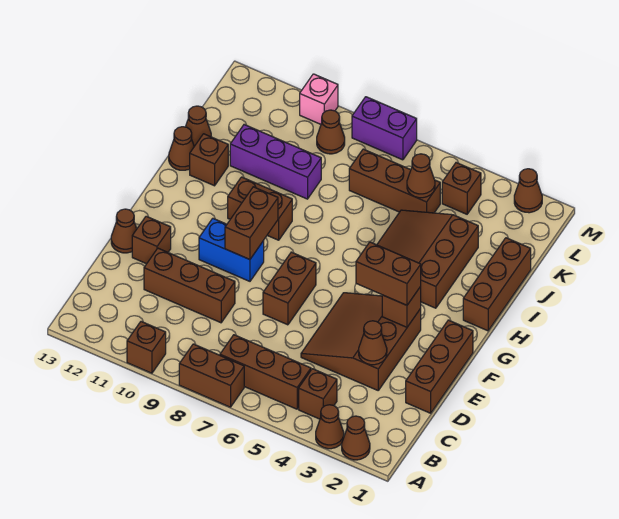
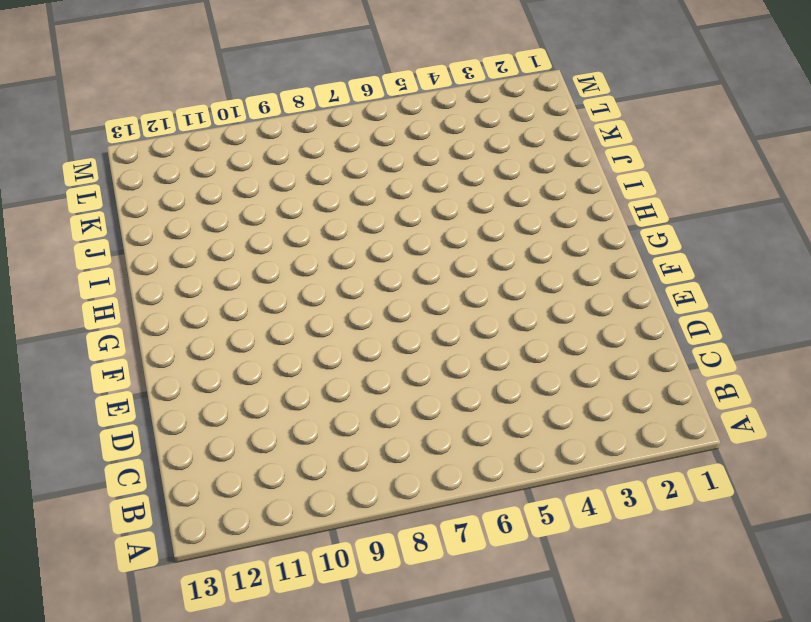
none -> brown cone A2 level 1
none -> brown cone A3 level 1
none -> brown brick A7:A8 level 1
none -> brown brick A10 level 1

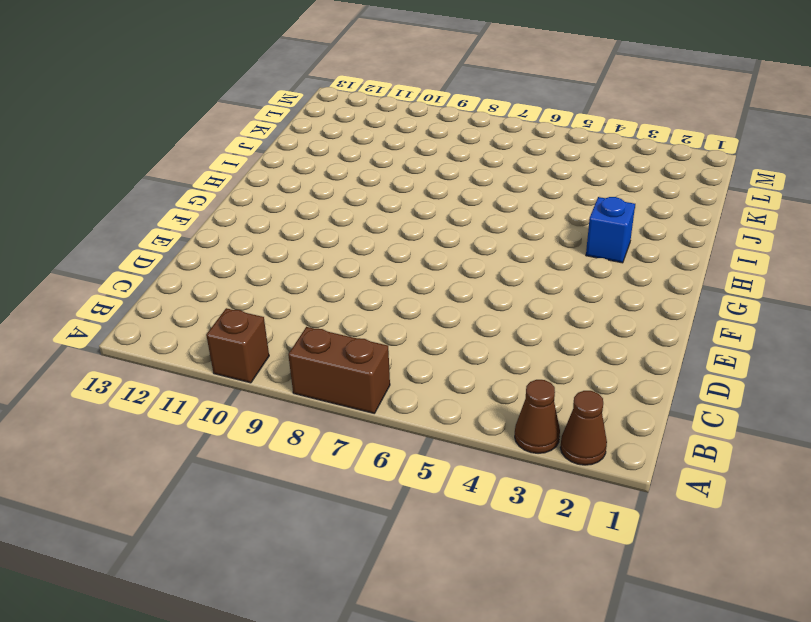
blue brick H3 level 1 -> brown slope H3:J5 level 1 top 3
none -> brown brick B4 level 1
none -> brown brick B5:B7 level 1
none -> brown brick D1:F1 level 1
none -> brown slope D3:F5 level 1 top 3

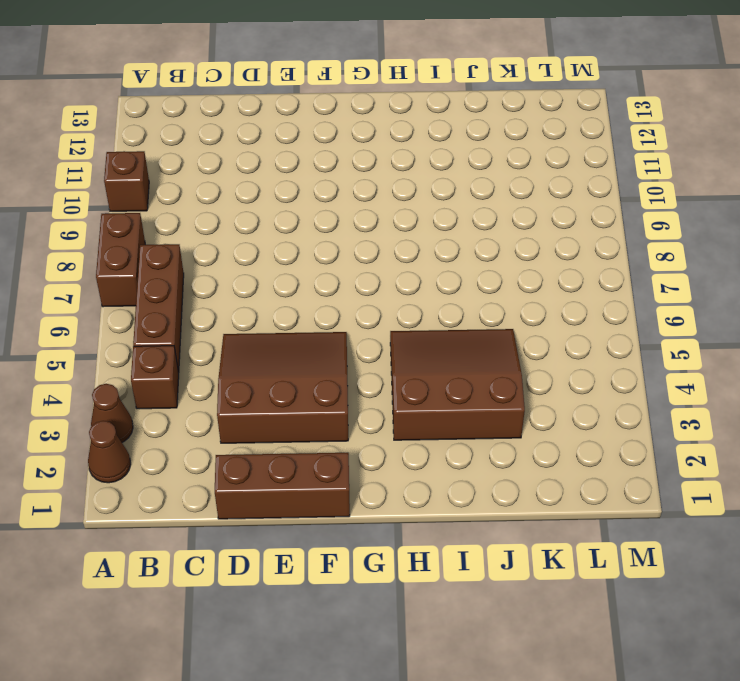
none -> brown brick D9:D11 level 1
none -> brown brick E7:F7 level 1
none -> brown brick E12 level 1
none -> brown cone E13 level 1

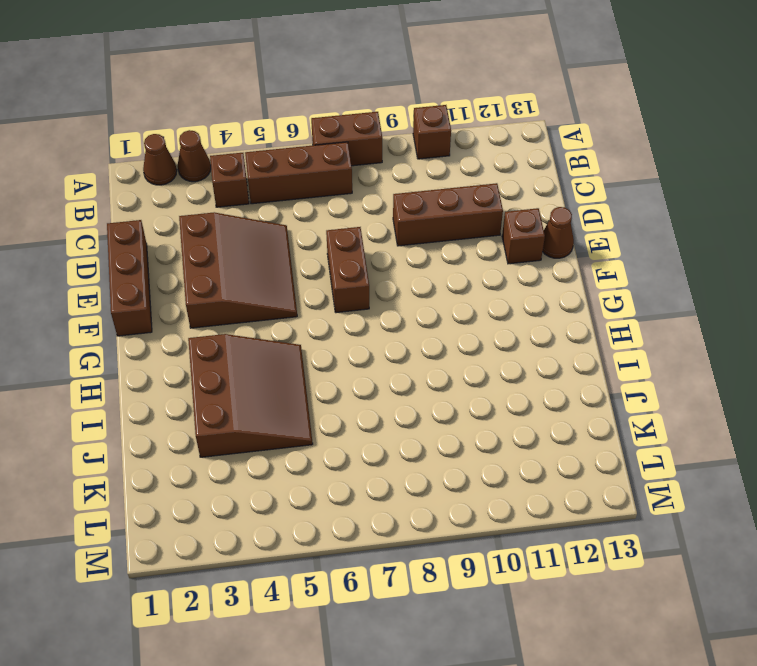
none -> blue brick F9:F10 level 1
none -> brown brick H1:J1 level 1
none -> brown brick H9:H10 level 1
none -> brown brick I12 level 1

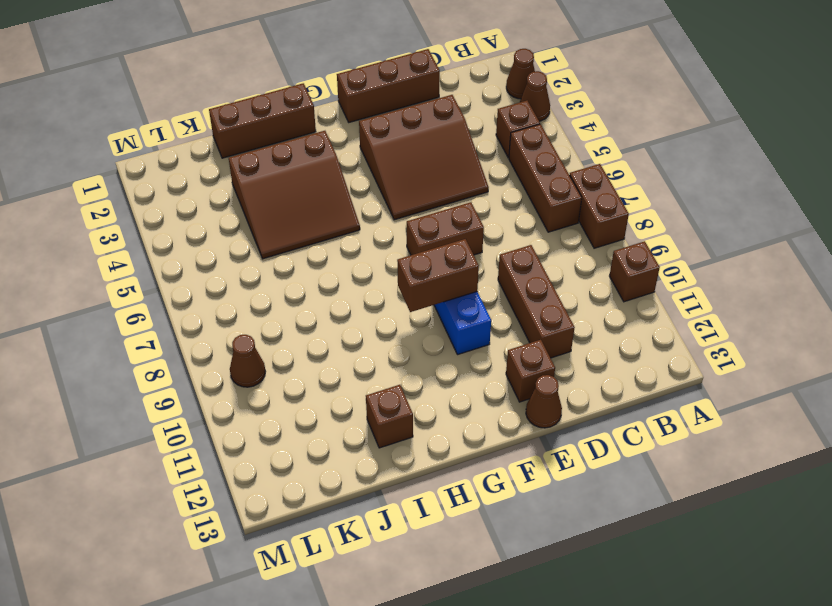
none -> brown brick H9:H10 level 1
none -> brown cone I13 level 1
none -> purple brick J9:J11 level 1
none -> brown cone J13 level 1

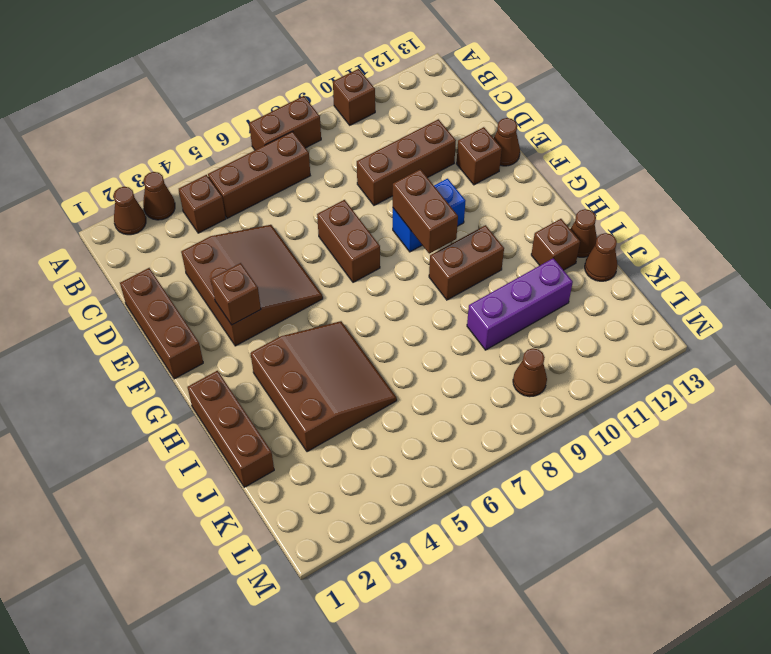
none -> brown brick K5:K7 level 1
none -> brown brick L4 level 1
none -> brown cone M2 level 1
none -> purple brick M7:M8 level 1

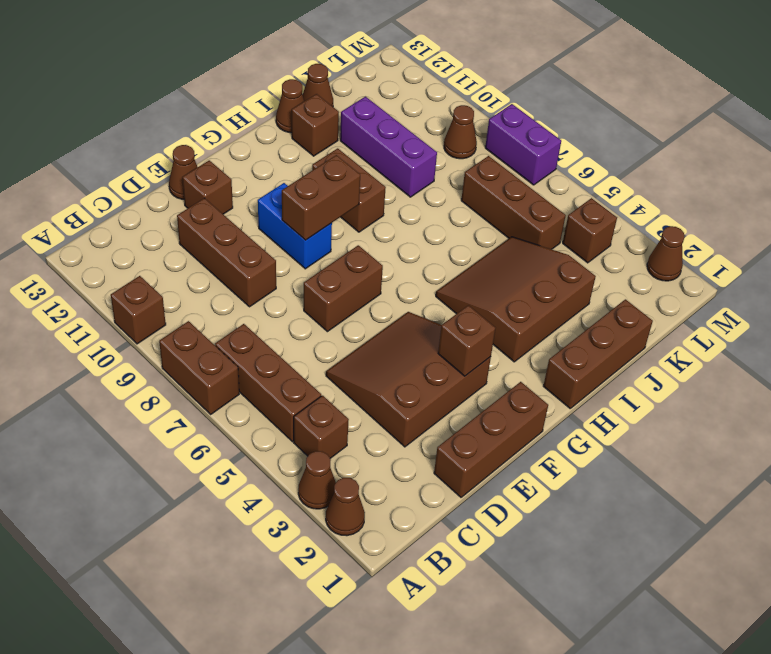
none -> pink brick M10 level 1
none -> brown cone D3 level 2
none -> brown cone K5 level 2
none -> brown brick F3:F4 level 3

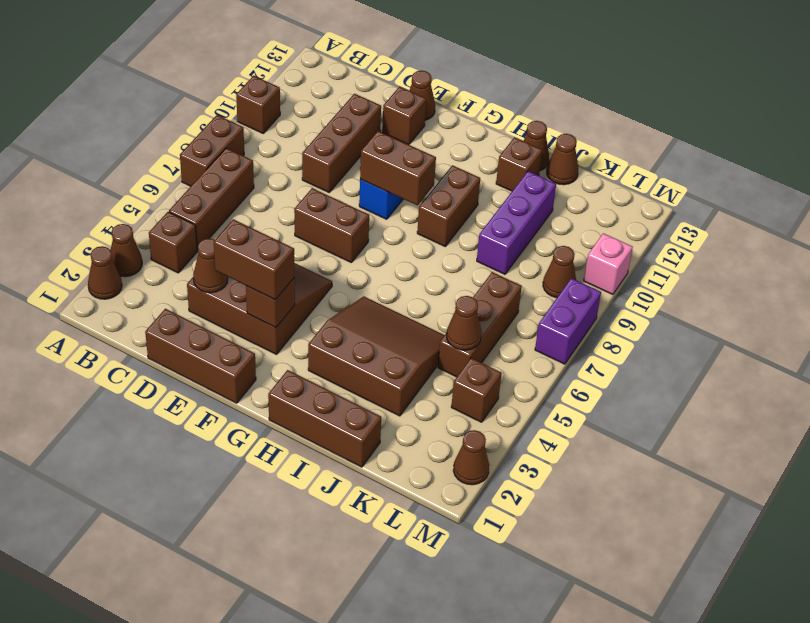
brown brick E3:F3 level 3 -> brown brick F3:F4 level 3

